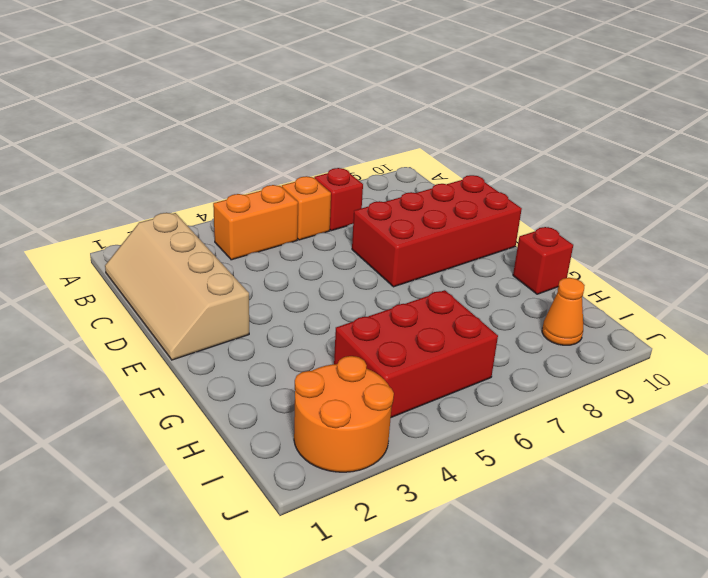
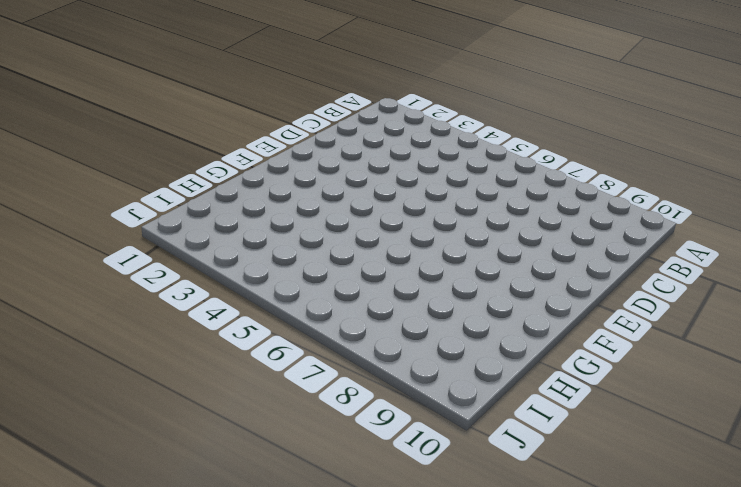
none -> tan slope B1:E2 level 1 top 2
none -> orange brick B4:B5 level 1

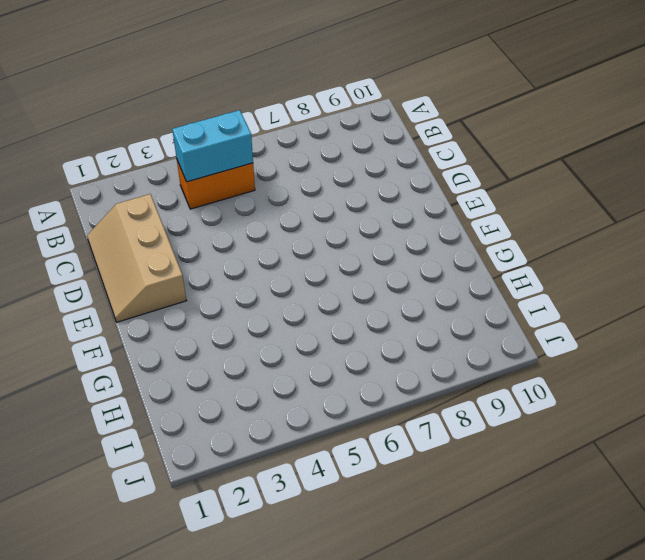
cyan brick B4:B5 level 2 -> none
tan slope C1:E2 level 1 top 2 -> tan slope B1:E2 level 1 top 2
none -> orange brick B6 level 1
none -> red brick B7 level 1

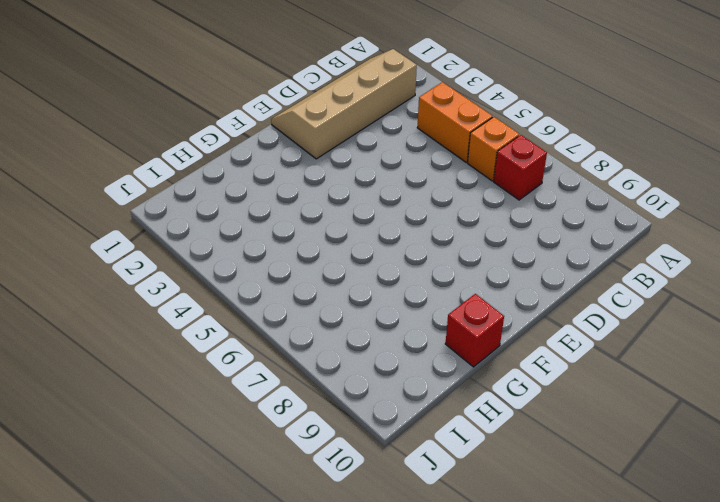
none -> red brick D7:E10 level 1
none -> red brick H4:I6 level 1

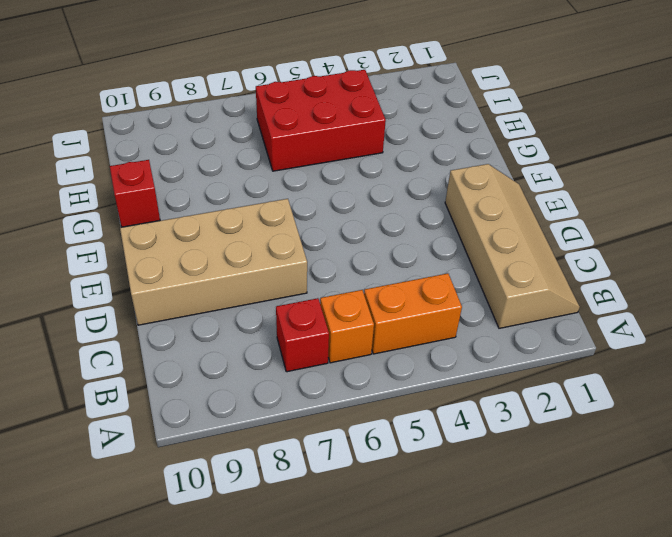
tan brick D7:E10 level 1 -> red brick D7:E10 level 1
none -> orange round brick I2:J3 level 1
none -> orange cone I9 level 1

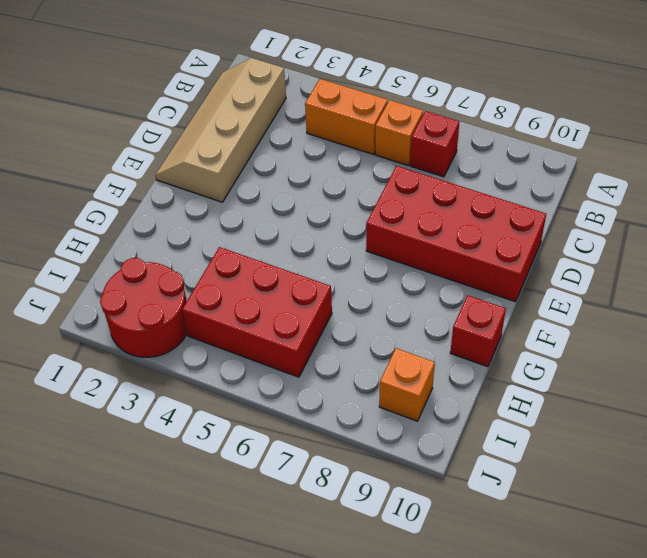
red round brick I2:J3 level 1 -> orange round brick I2:J3 level 1
orange brick I9 level 1 -> orange cone I9 level 1

